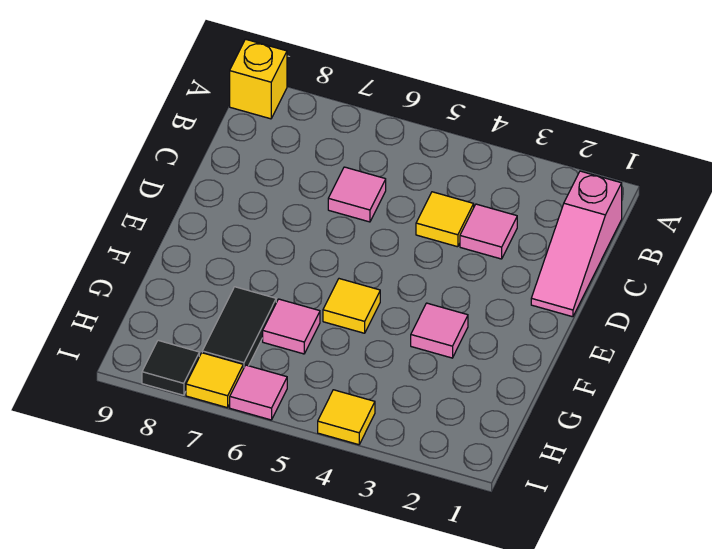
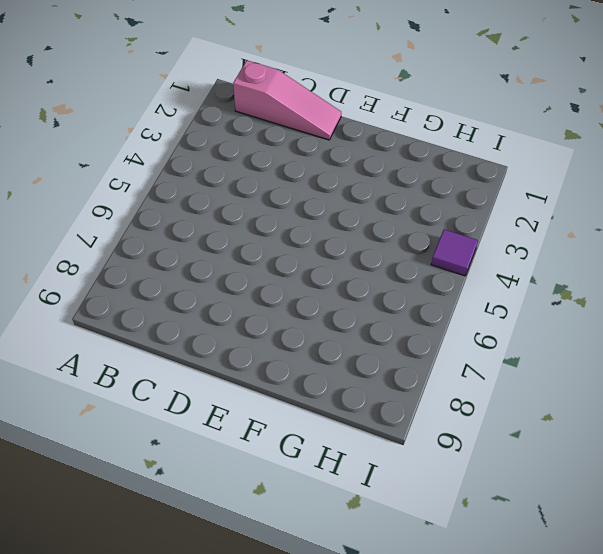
purple tile I4 level 1 -> yellow tile I4 level 1
none -> yellow brick A9 level 1
none -> pink tile C3 level 1
none -> yellow tile C4 level 1

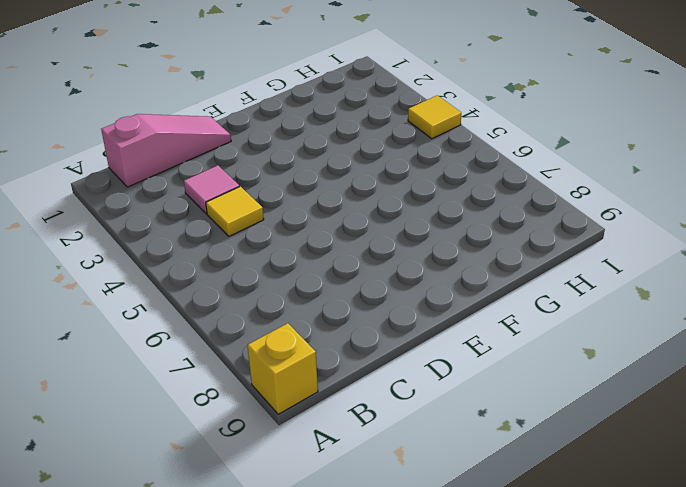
none -> pink tile C6 level 1
none -> pink tile F3 level 1
none -> yellow tile F5 level 1

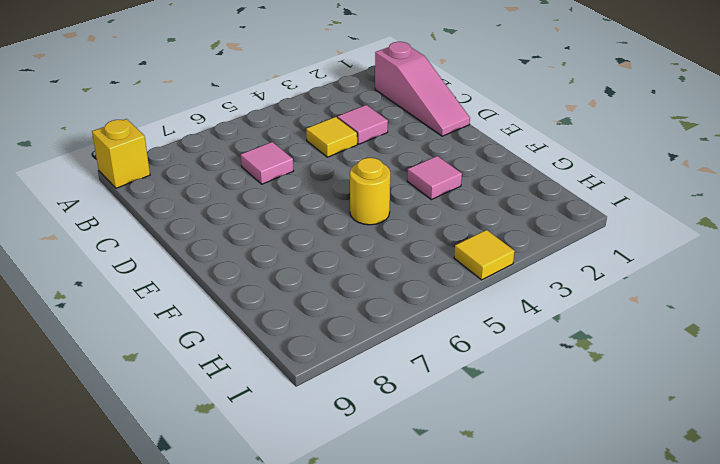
yellow round brick F5 level 1 -> yellow tile F5 level 1
none -> pink tile G6 level 1
none -> black tile G7:H7 level 1
none -> pink tile I6 level 1

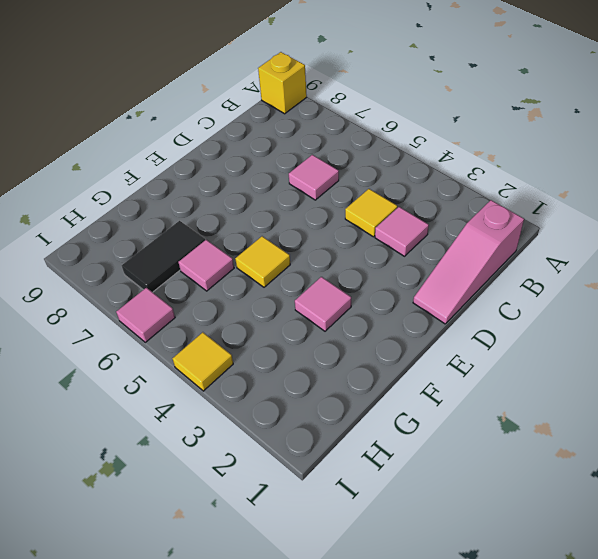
none -> yellow tile I7 level 1
none -> black tile I8 level 1

